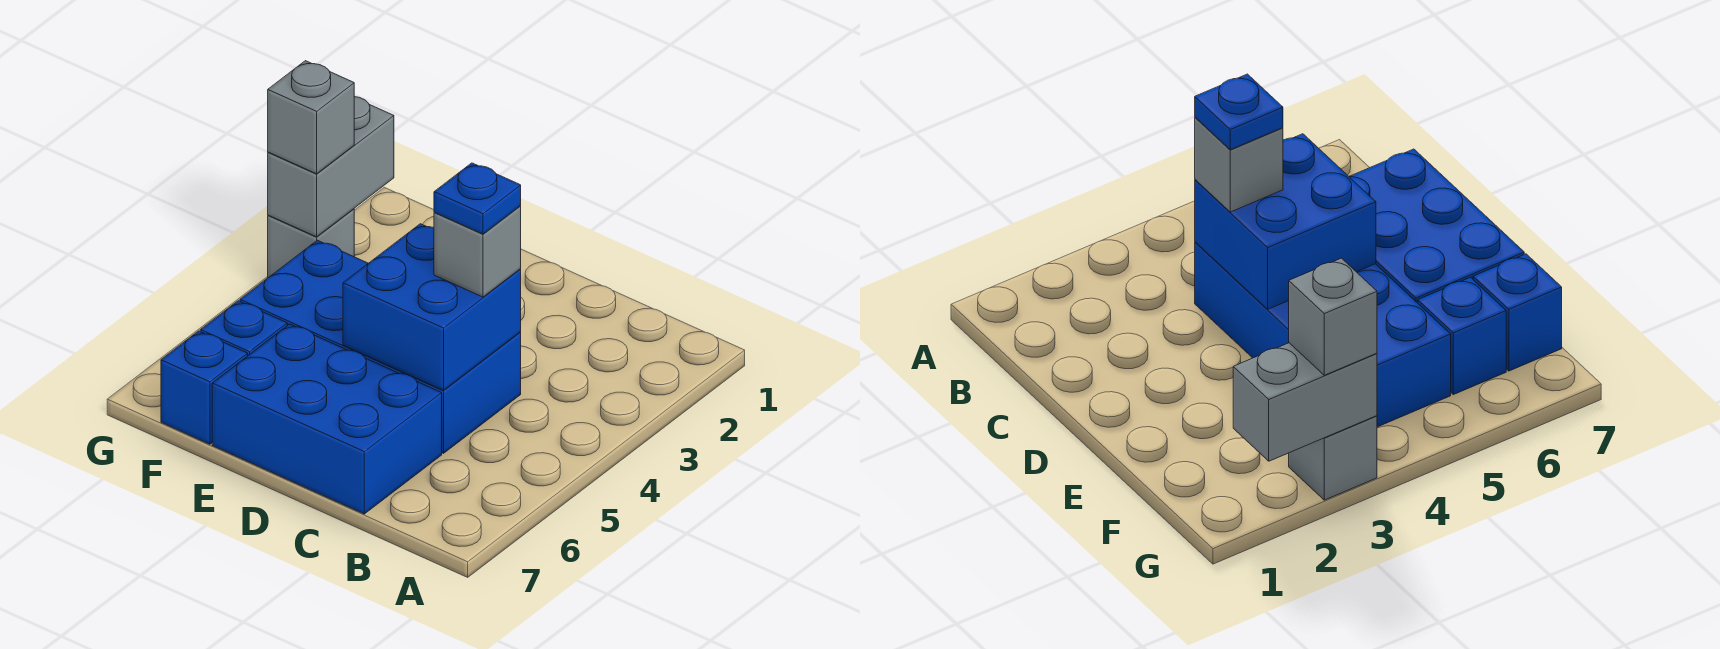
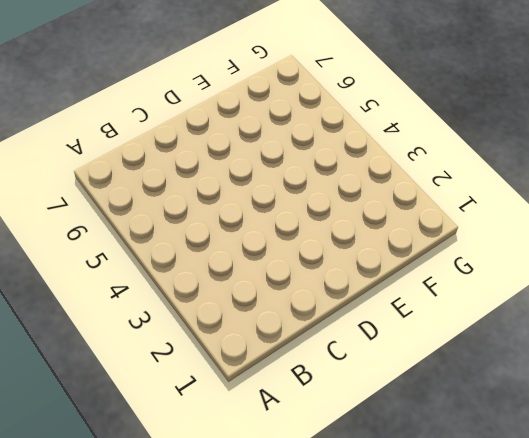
none -> blue brick C4:F5 level 1
none -> blue brick C6:E7 level 1

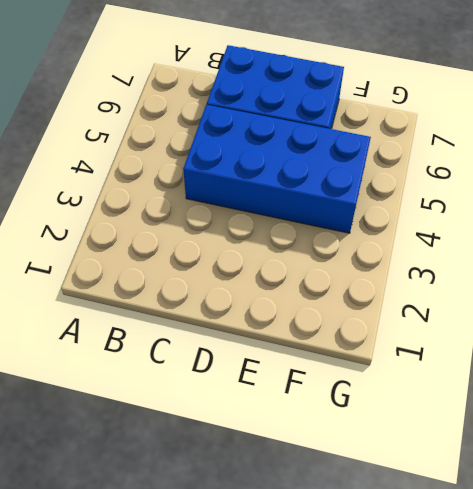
none -> blue brick F6 level 1
none -> blue brick F7 level 1

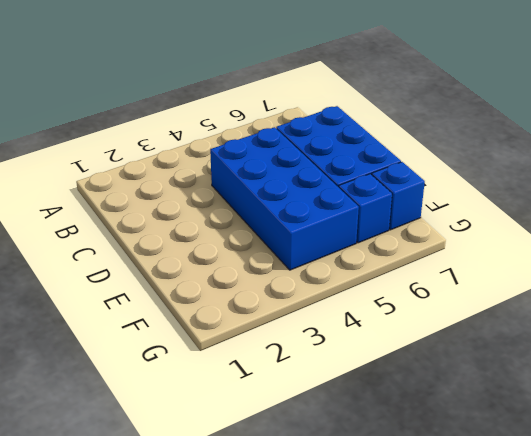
none -> grey brick G3 level 1
none -> blue brick C4:D5 level 2

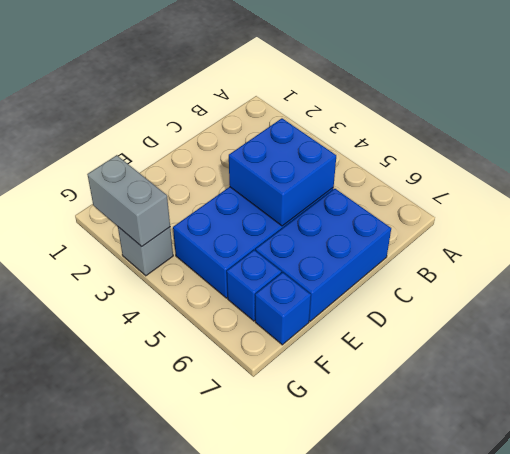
none -> grey brick C4 level 3
none -> grey brick G3 level 3

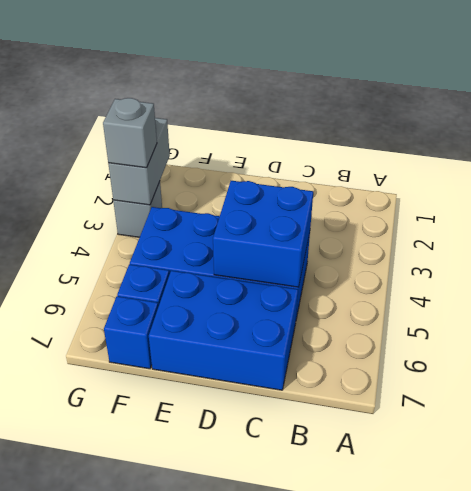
none -> grey brick C4 level 3
none -> blue plate C4 level 4

